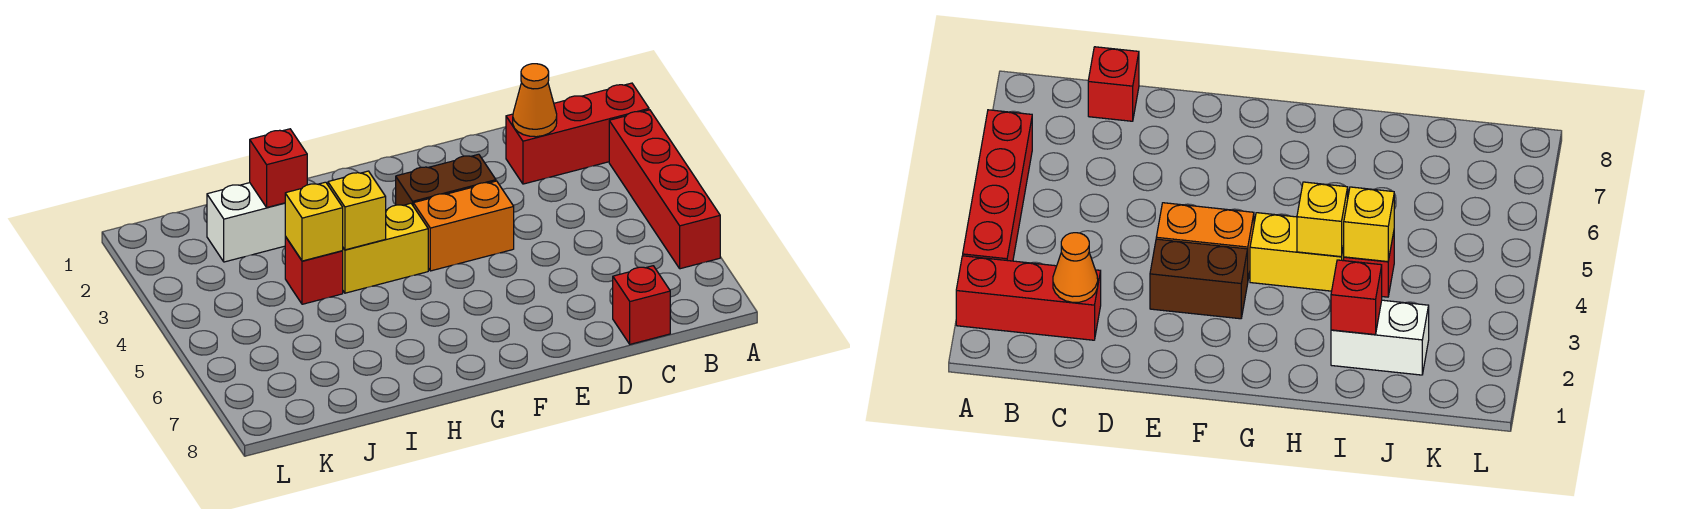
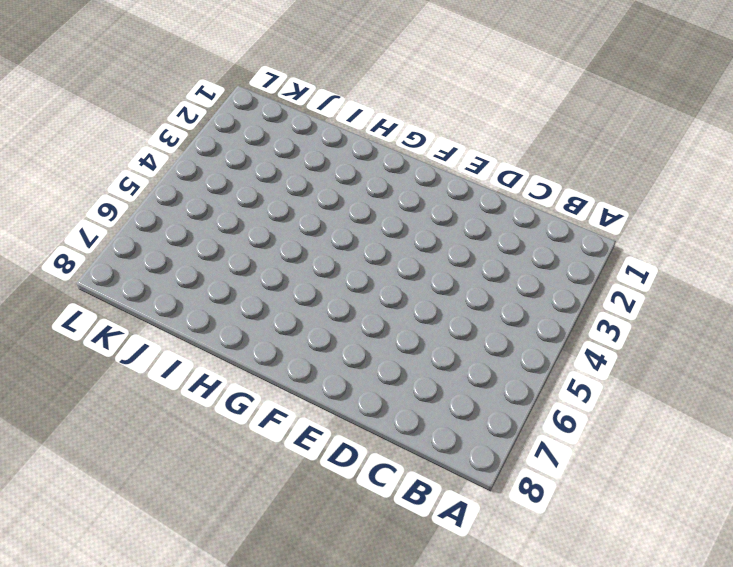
none -> red brick A2:C2 level 1
none -> red brick A3:A6 level 1
none -> red brick C8 level 1

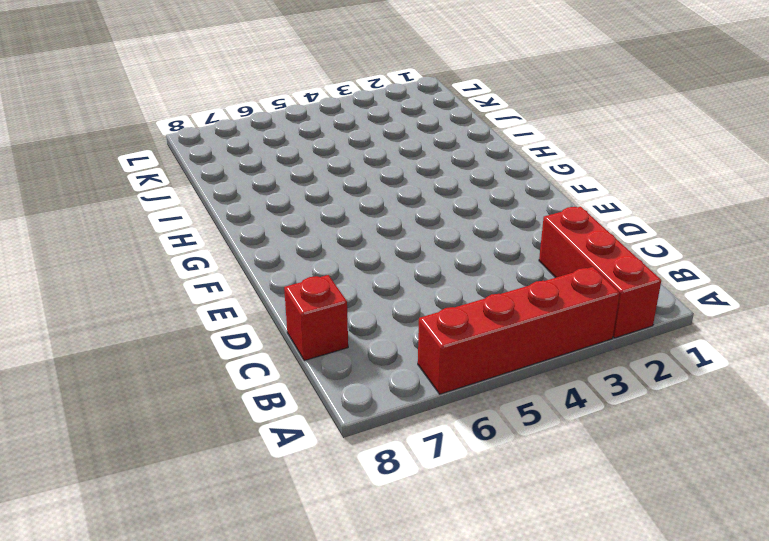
none -> brown brick E3:F3 level 1
none -> orange brick E4:F4 level 1
none -> yellow brick G4:H4 level 1

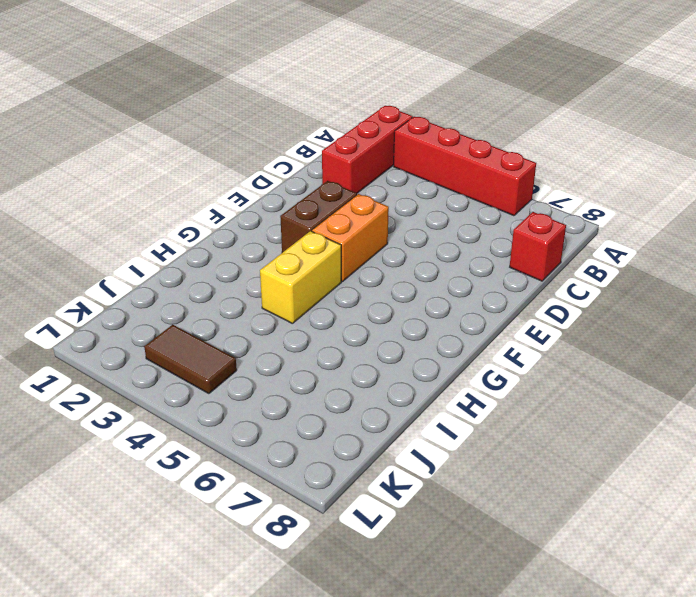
brown tile K3:K4 level 1 -> none
none -> white brick I2:J2 level 1
none -> red brick I4 level 1
none -> orange cone C2 level 2

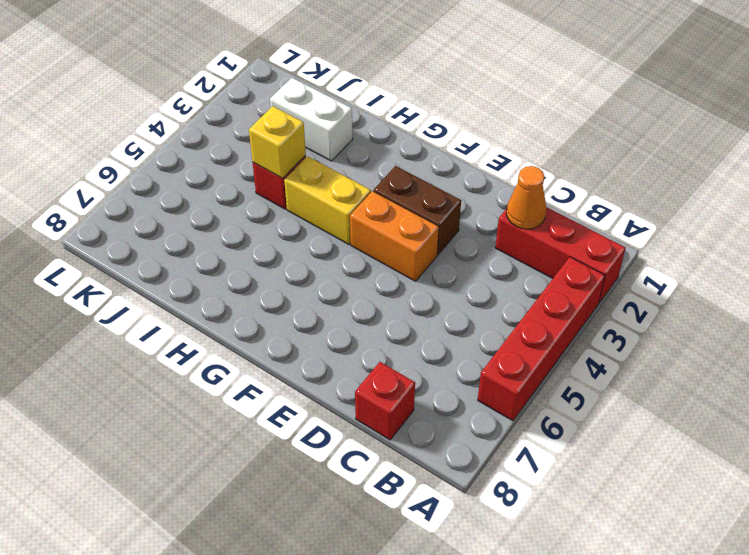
none -> yellow brick H4 level 2
none -> red brick I2 level 2

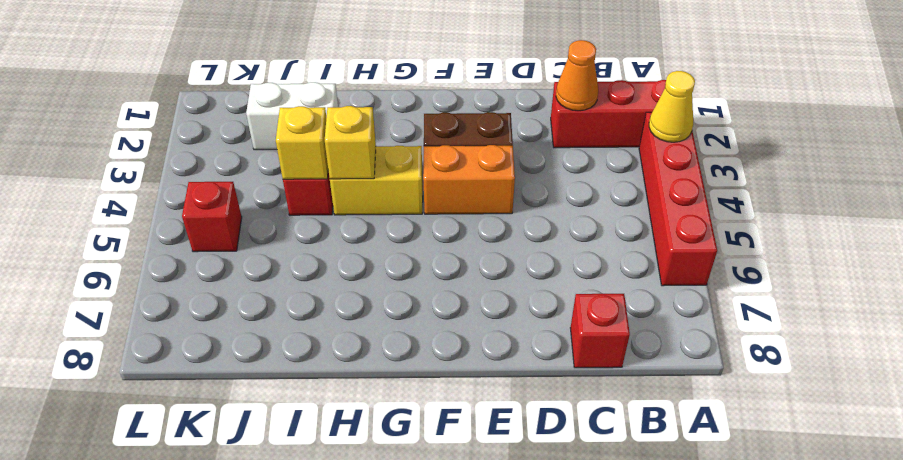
yellow cone A3 level 2 -> none
red brick K5 level 1 -> red brick I2 level 2

